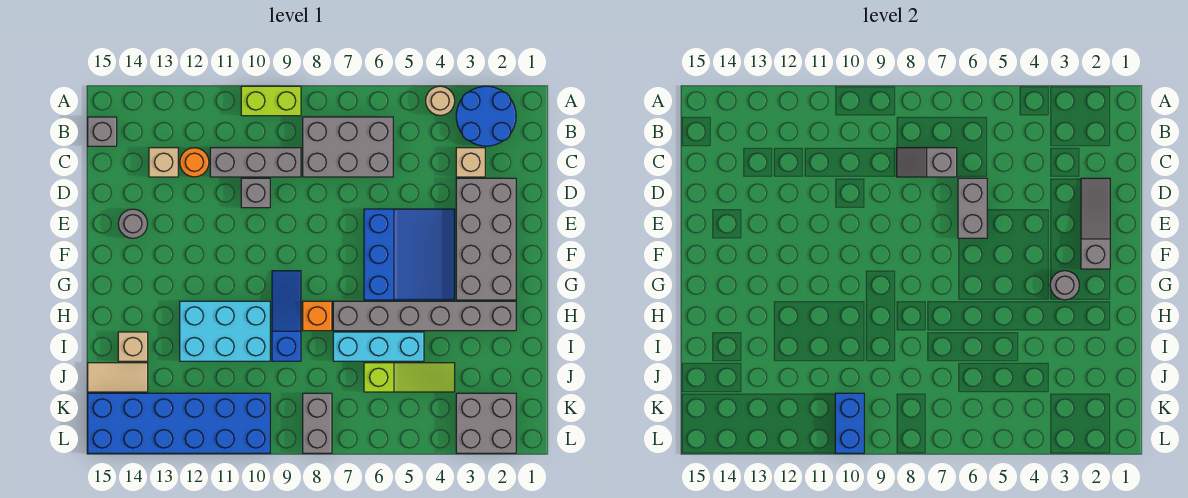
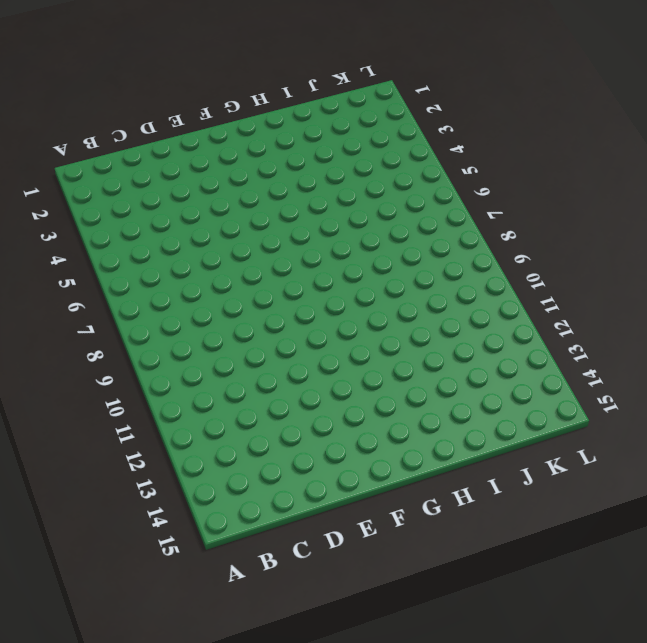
none -> blue round brick A2:B3 level 1
none -> tan round brick A4 level 1
none -> lime brick A9:A10 level 1

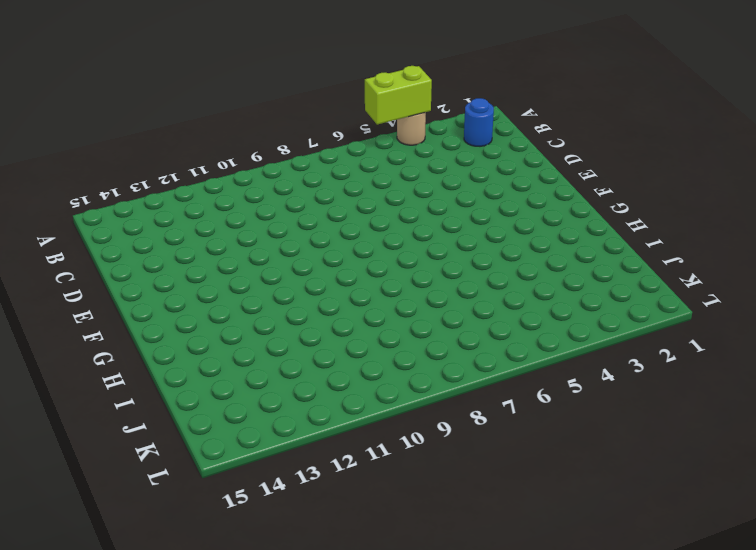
lime brick A4:A5 level 2 -> lime brick A9:A10 level 1
blue round brick B2 level 1 -> blue round brick A2:B3 level 1
none -> grey brick B6:C8 level 1
none -> grey brick B15 level 1
none -> tan brick C3 level 1

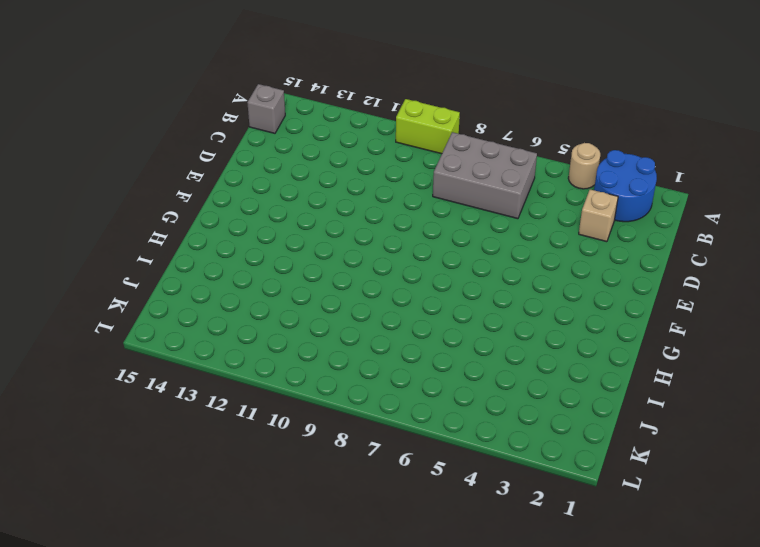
none -> grey brick C9:C11 level 1
none -> orange round brick C12 level 1
none -> tan brick C13 level 1

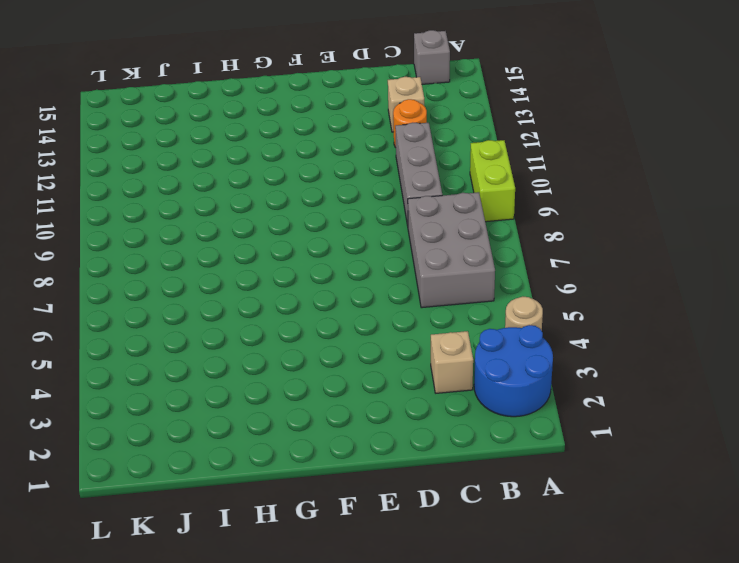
none -> grey brick D2:G3 level 1
none -> grey brick D10 level 1
none -> blue slope E4:G6 level 1 top 6

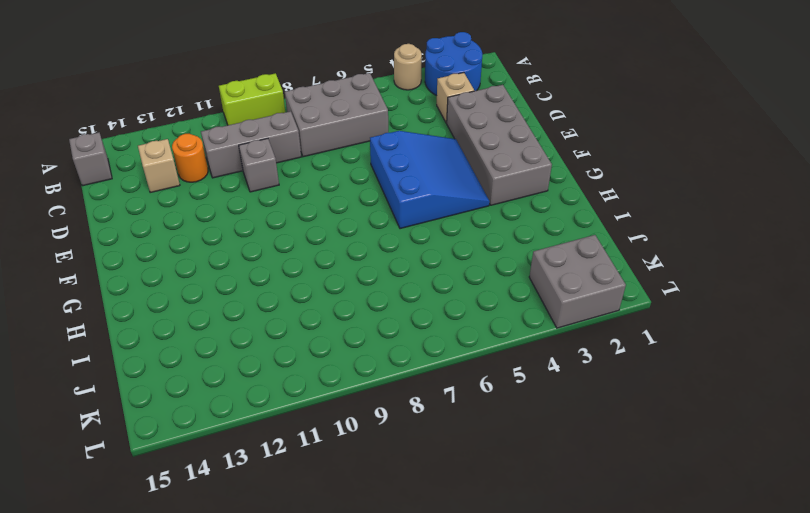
none -> grey round brick E14 level 1
none -> blue slope G9:I9 level 1 top I
none -> grey brick H2:H7 level 1

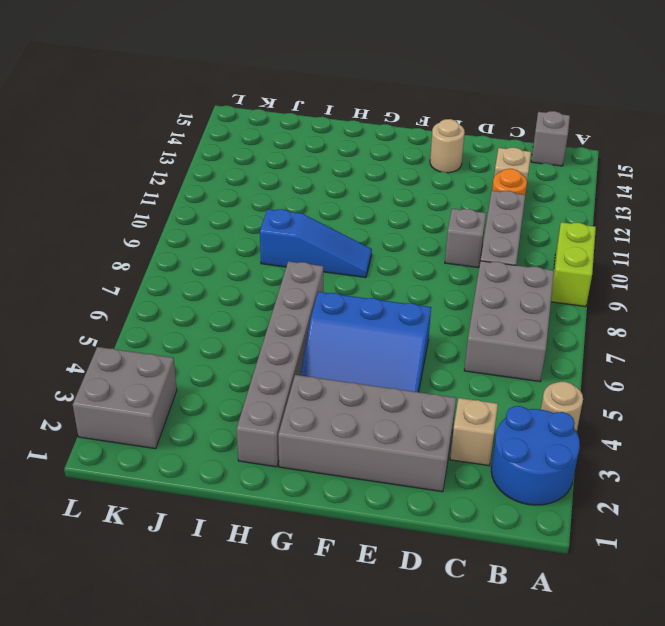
tan round brick E14 level 1 -> grey round brick E14 level 1
none -> orange brick H8 level 1
none -> cyan brick H10:I12 level 1
none -> cyan brick I5:I7 level 1

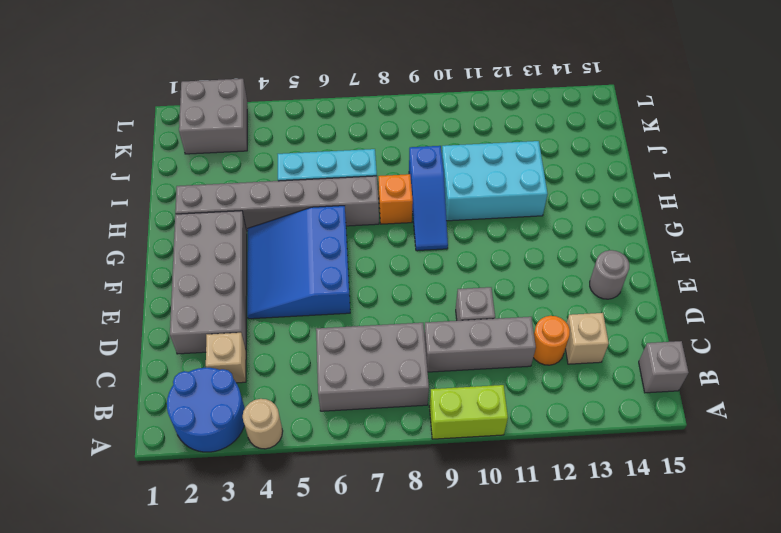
none -> tan brick I14 level 1
none -> lime slope J4:J6 level 1 top 6
none -> tan tile J14:J15 level 1

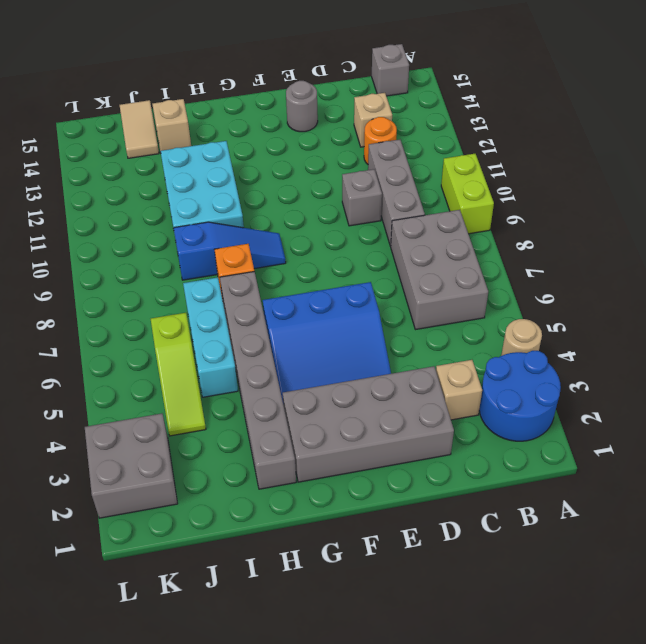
none -> grey brick K8:L8 level 1
none -> blue brick K10:L15 level 1
none -> grey slope C7:C8 level 2 top 7

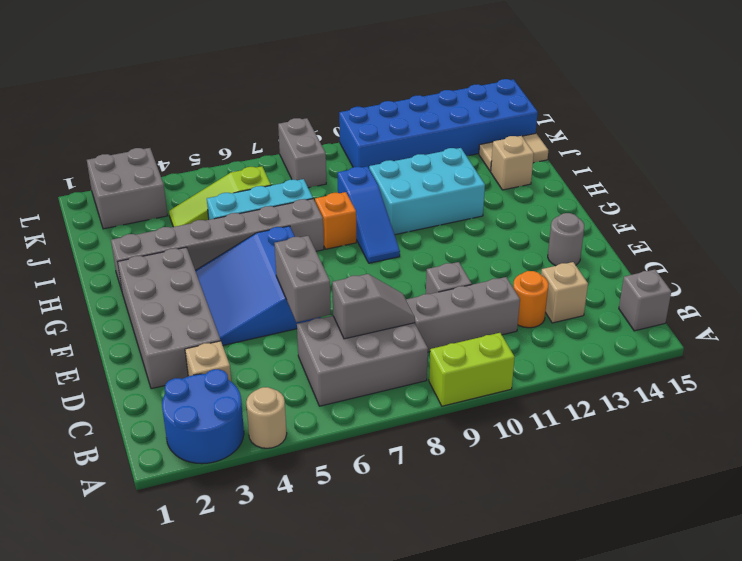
none -> grey slope D2:F2 level 2 top F
none -> grey round brick G3 level 2
none -> blue brick K10:L10 level 2

